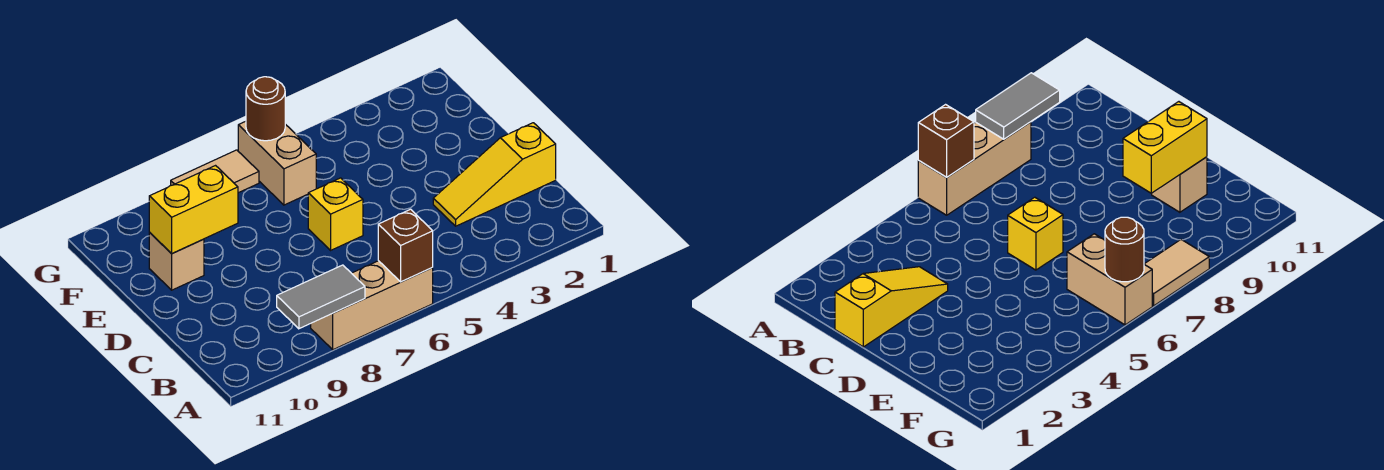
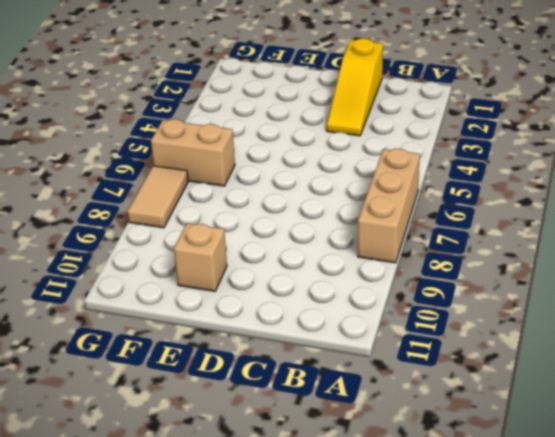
none -> yellow brick D6 level 1
none -> brown brick A6 level 2

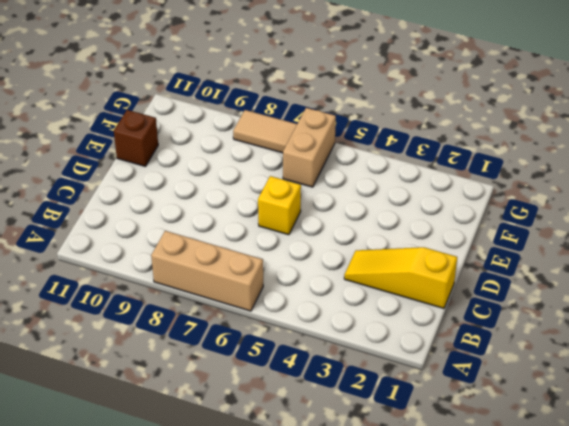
brown brick E11 level 1 -> brown brick A6 level 2
none -> tan brick E10 level 1
none -> grey tile A8:A9 level 2

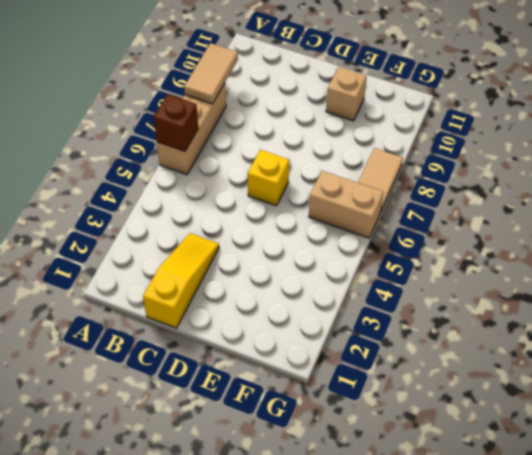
tan tile A8:A9 level 2 -> grey tile A8:A9 level 2
none -> yellow brick E9:E10 level 2
none -> brown round brick G6 level 2

